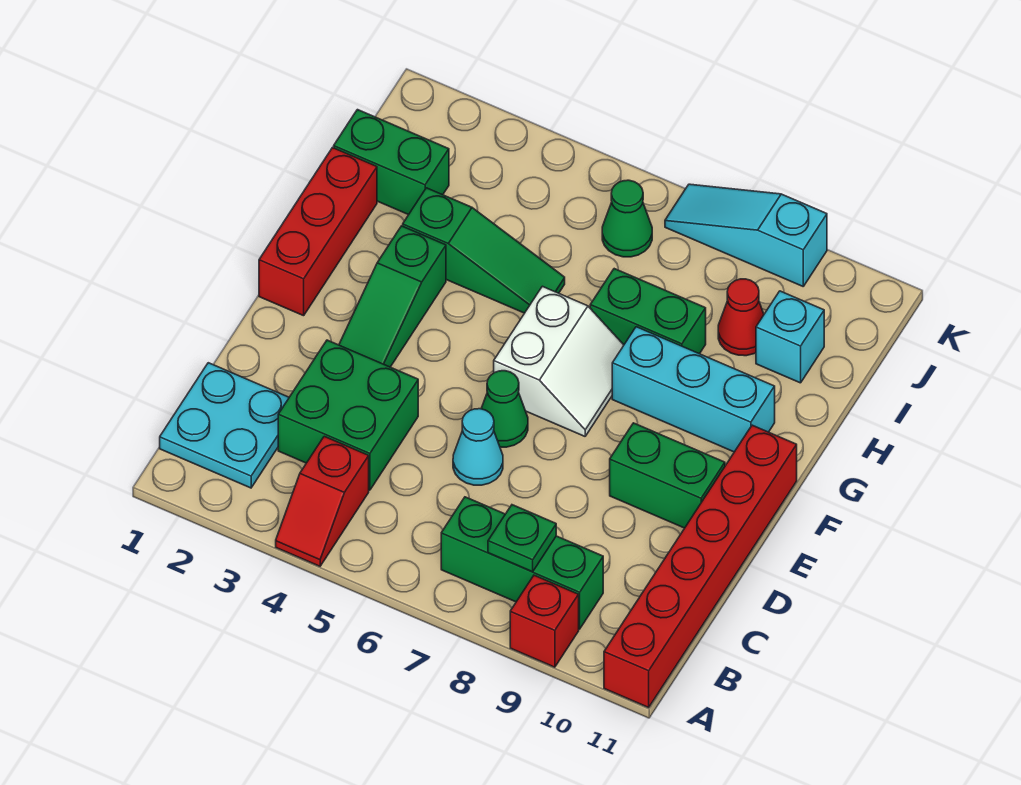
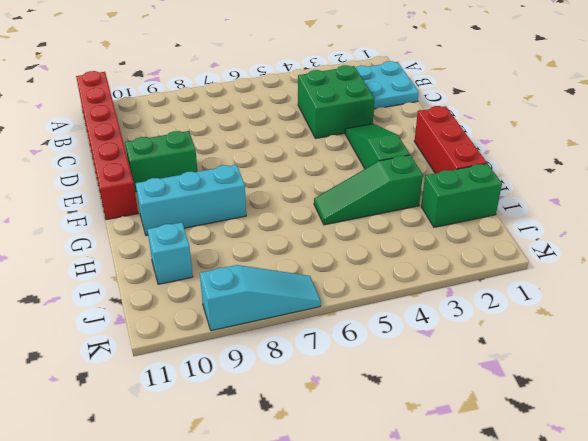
none -> red slope A4:B4 level 1 top B
none -> red brick A9 level 1
none -> green brick B7:B9 level 1

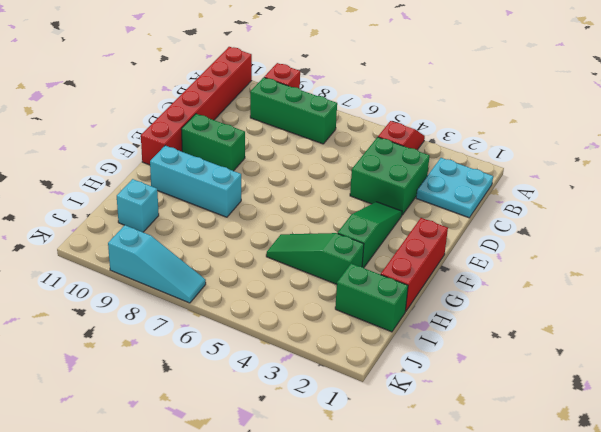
none -> cyan cone D6 level 1
none -> green cone E6 level 1
none -> white slope F6:G7 level 1 top 6

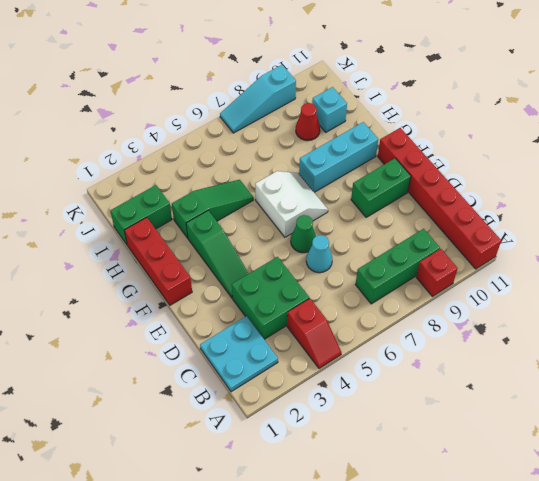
none -> green brick H7:H8 level 1
none -> green cone J6 level 1
none -> green plate B8 level 2

